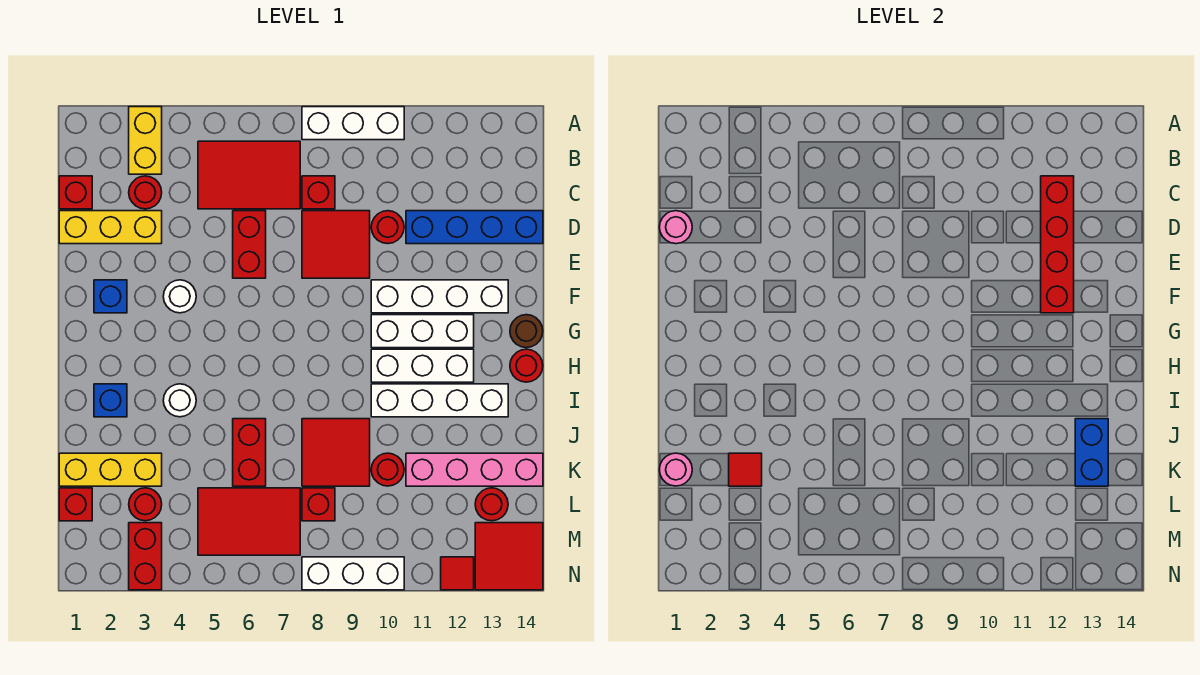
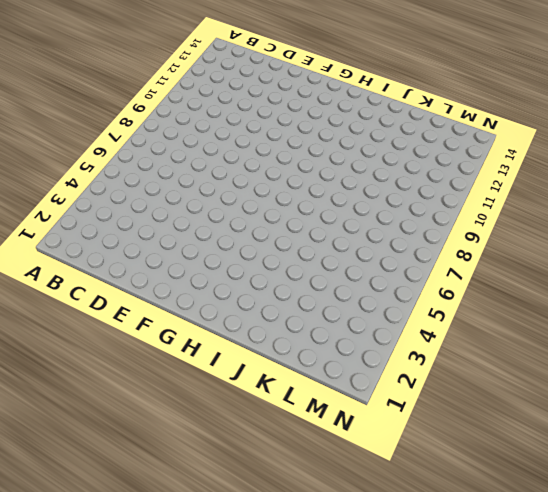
none -> yellow brick A3:B3 level 1
none -> white brick A8:A10 level 1
none -> red tile B5:C7 level 1
none -> red brick C1 level 1

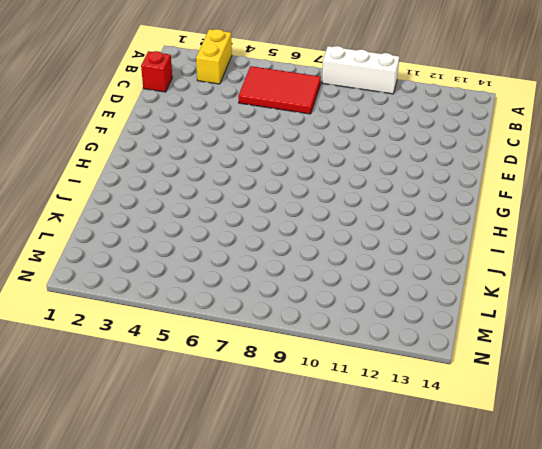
none -> red round brick C3 level 1
none -> red brick C8 level 1
none -> yellow brick D1:D3 level 1
none -> red brick D6:E6 level 1

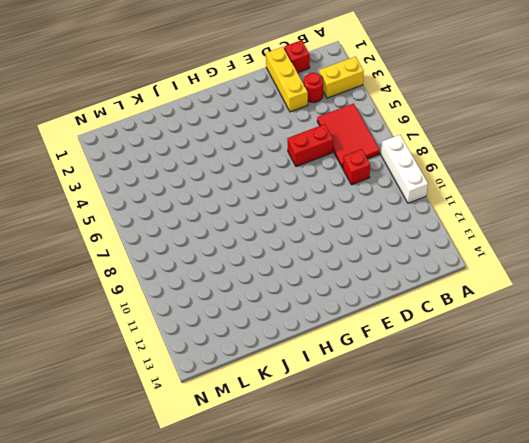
none -> red tile D8:E9 level 1
none -> red round brick D10 level 1
none -> blue brick D11:D14 level 1
none -> blue brick F2 level 1

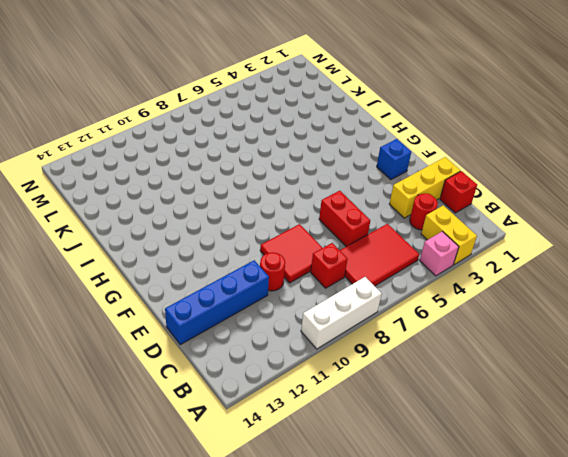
pink brick A4 level 1 -> none
none -> white round brick F4 level 1
none -> white brick F10:F13 level 1
none -> white brick G10:G12 level 1
none -> brown round brick G14 level 1

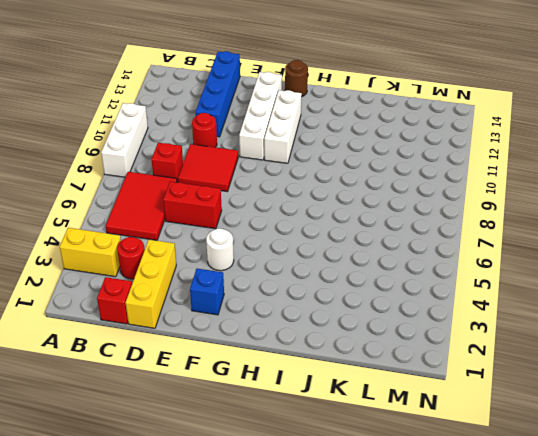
none -> white brick H10:H12 level 1
none -> red round brick H14 level 1
none -> blue brick I2 level 1
none -> white round brick I4 level 1

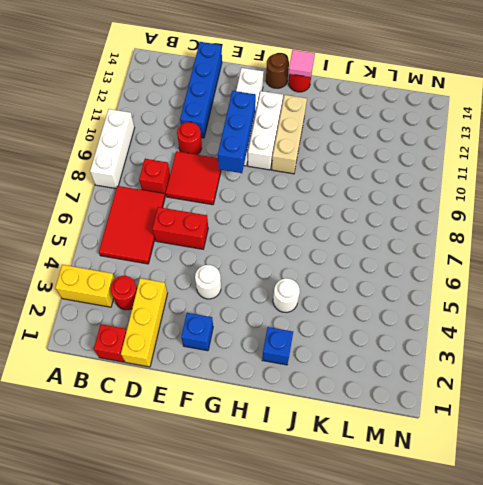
blue brick F9:F11 level 2 -> none
tan brick H10:H12 level 1 -> white brick H10:H12 level 1
pink tile H14 level 2 -> none
none -> white brick I10:I13 level 1
none -> red brick J6:K6 level 1
none -> red tile J8:K9 level 1
none -> yellow brick K1:K3 level 1

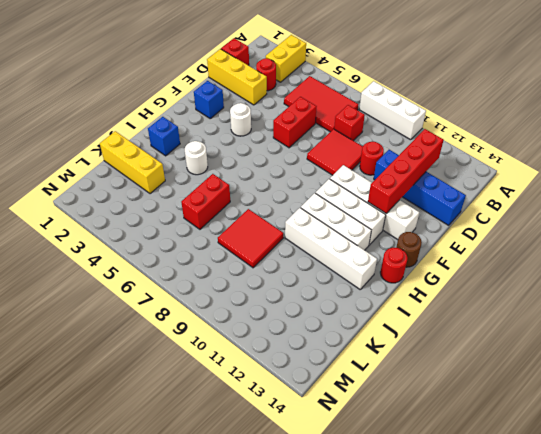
none -> red round brick K10 level 1
none -> pink brick K11:K14 level 1
none -> red brick L1 level 1
none -> red round brick L3 level 1

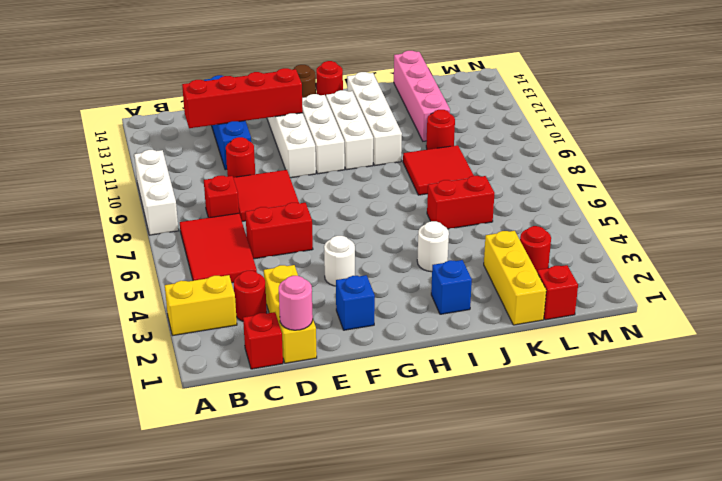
none -> red tile L5:M7 level 1
none -> red brick L8 level 1
none -> red round brick L13 level 1
none -> red brick M3:N3 level 1

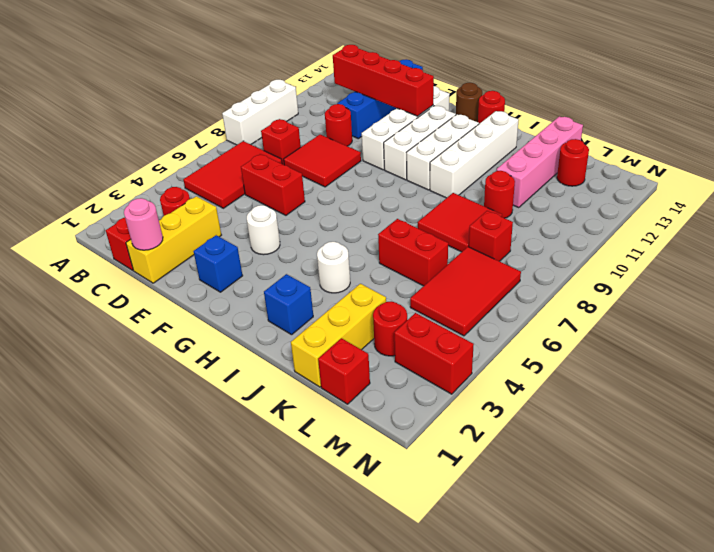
none -> yellow brick A3:B3 level 1
none -> red tile M13:N14 level 1
none -> white brick N8:N10 level 1
none -> red tile N12 level 1

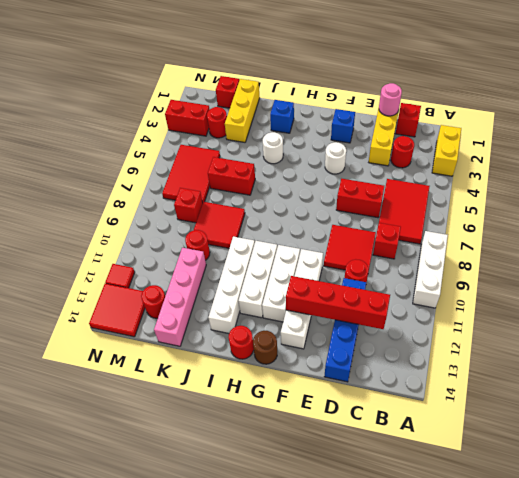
yellow brick A2:A3 level 1 -> yellow brick A3:B3 level 1
none -> white brick N8:N10 level 1
none -> blue brick J13:K13 level 2
none -> pink round brick K1 level 2
none -> red tile K3 level 2

